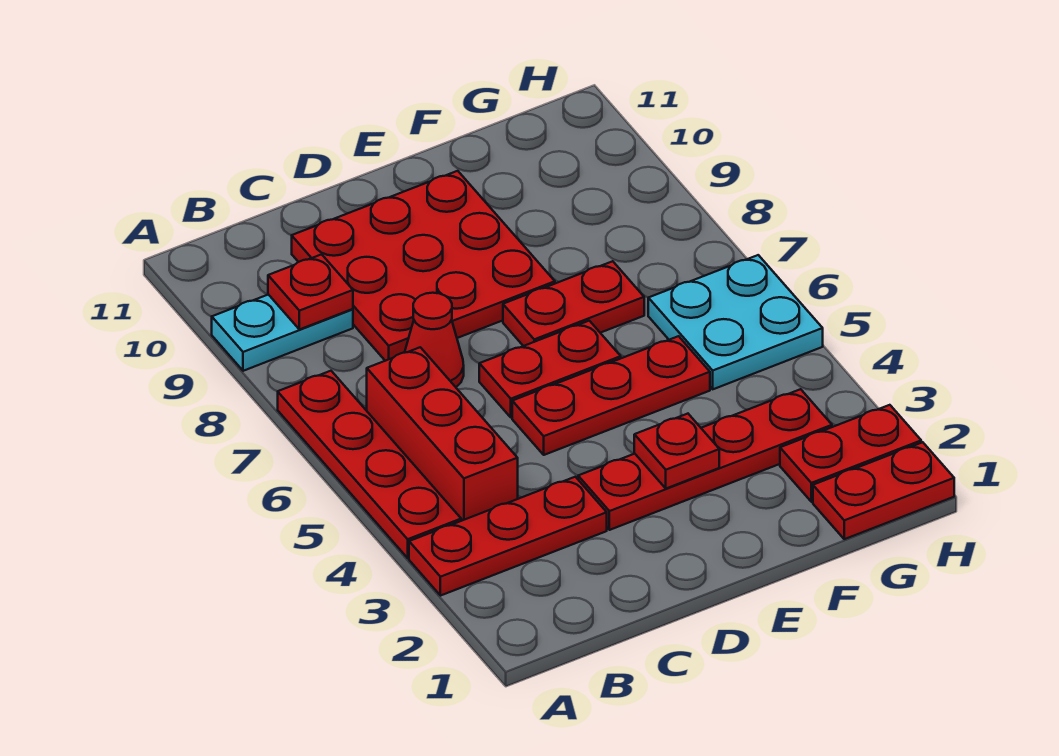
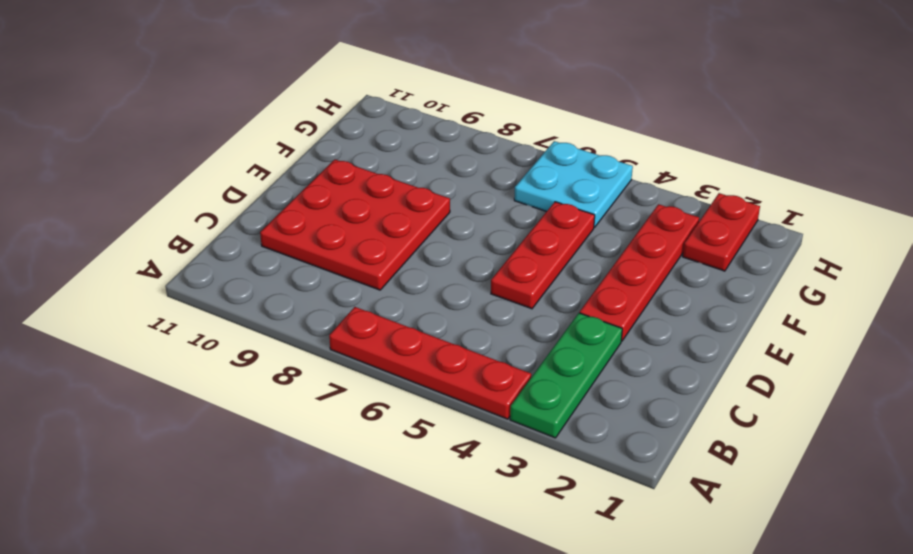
green plate A3:C3 level 1 -> red plate A3:C3 level 1
none -> cyan plate A9:B9 level 1
none -> red brick B4:B6 level 1
none -> red cone C7 level 1

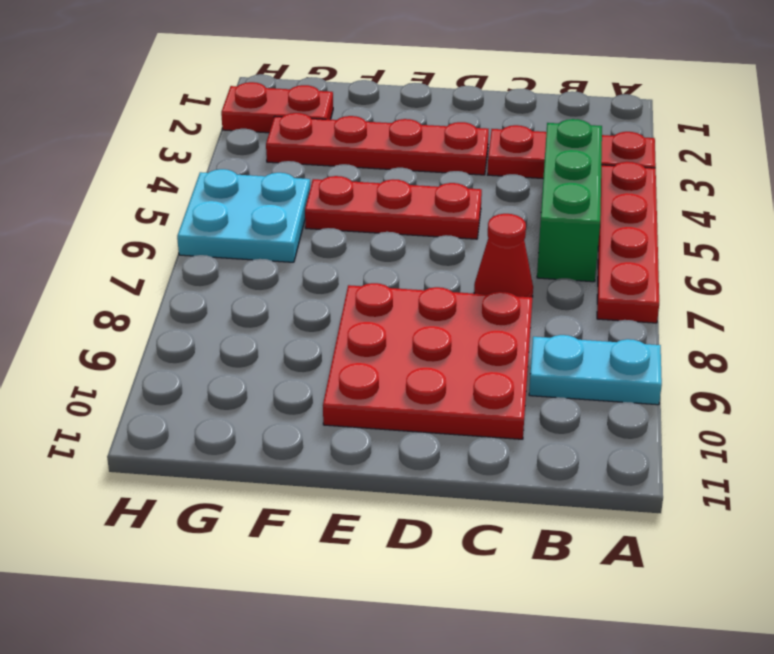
green brick B4:B6 level 1 -> red brick B4:B6 level 1
none -> red plate D6:E6 level 1
none -> red plate E7:F7 level 1
none -> red plate G1:H1 level 1

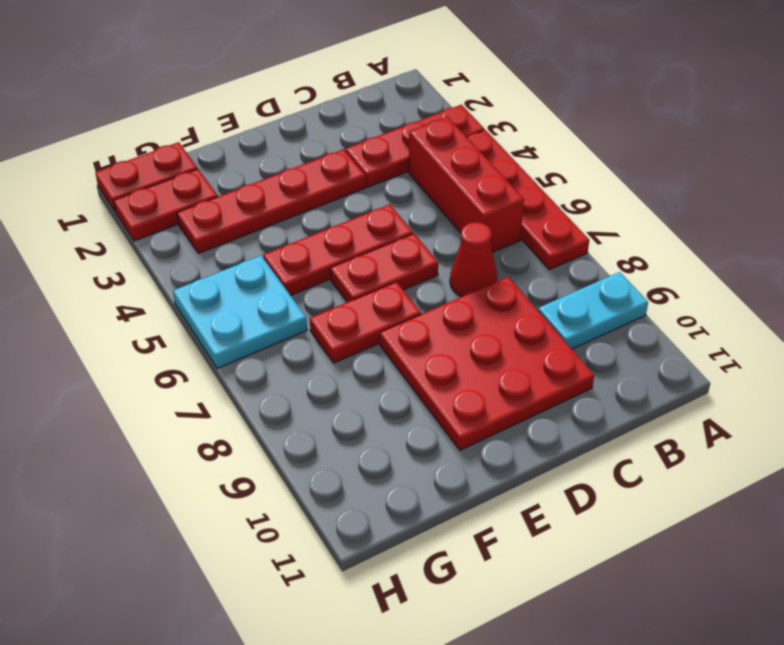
none -> red plate B9 level 2
none -> red plate E3 level 2

